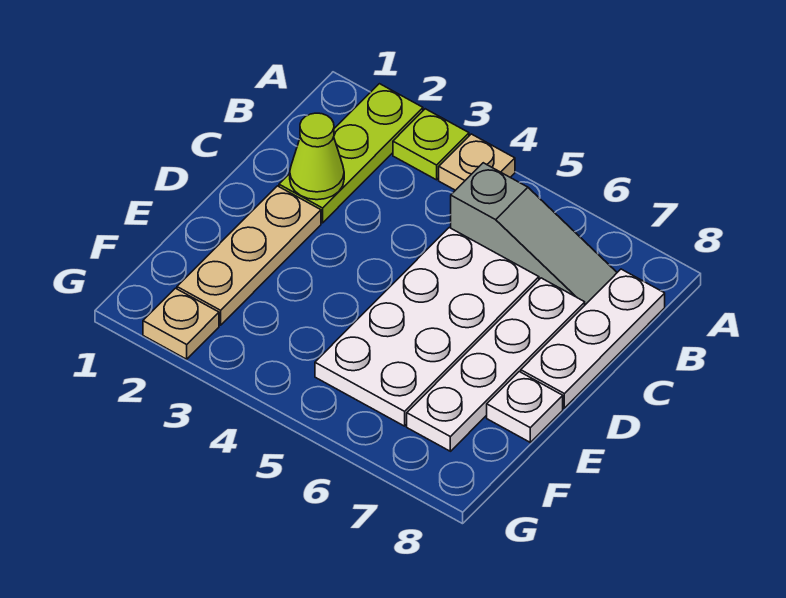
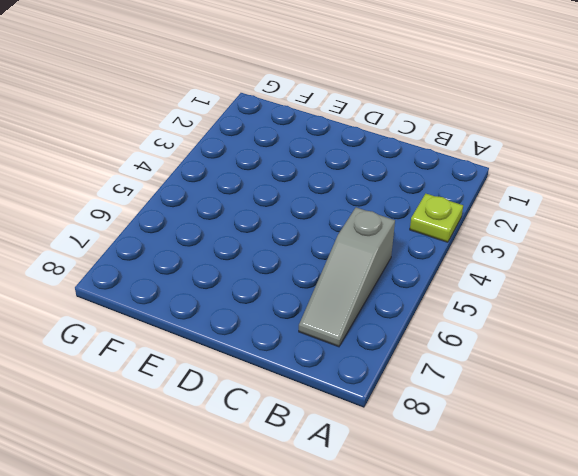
none -> lime plate A2:C2 level 1
none -> tan plate A4 level 1

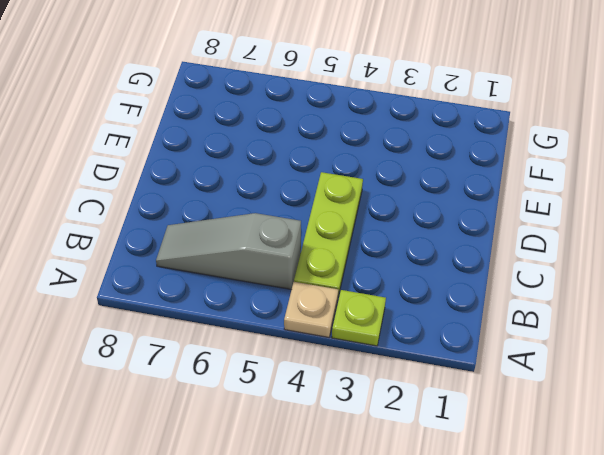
lime plate B4:D4 level 1 -> lime plate A2:C2 level 1
none -> white plate B8:D8 level 1
none -> white plate C5:F6 level 1

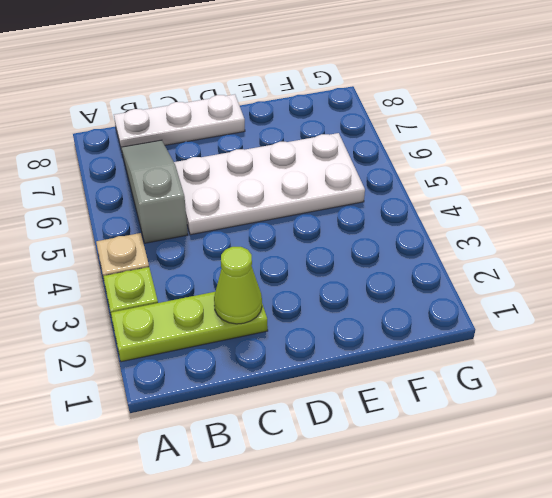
none -> white plate C7:F7 level 1
none -> tan plate D2:F2 level 1

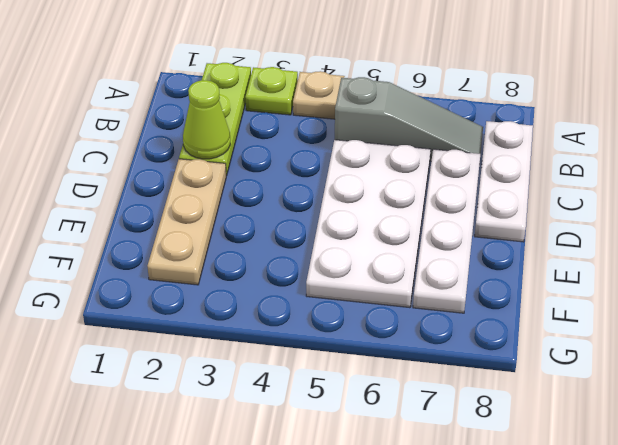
none -> white plate E8 level 1
none -> tan plate G2 level 1

